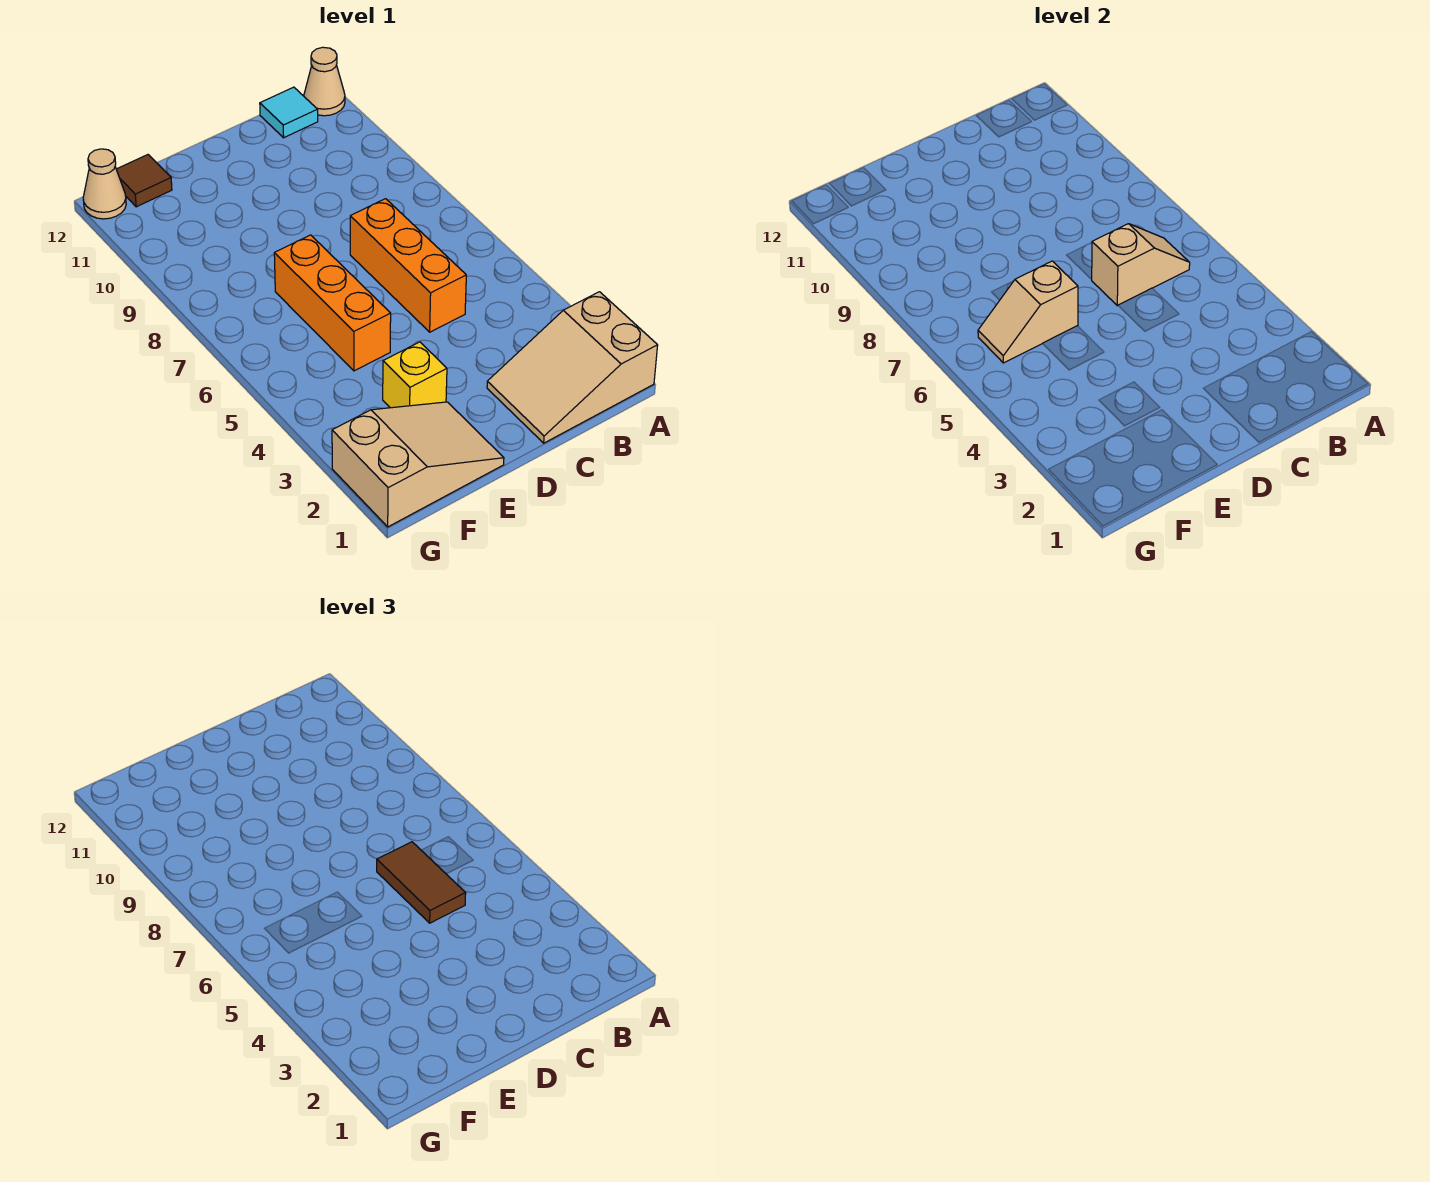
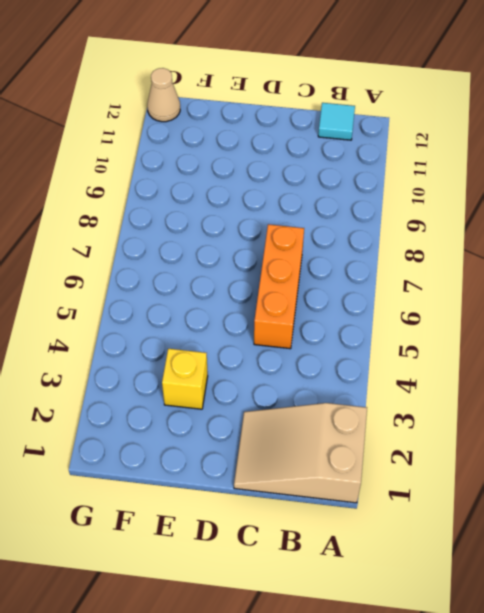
none -> tan cone A12 level 1
none -> tan slope E1:G2 level 1 top G
none -> orange brick E5:E7 level 1

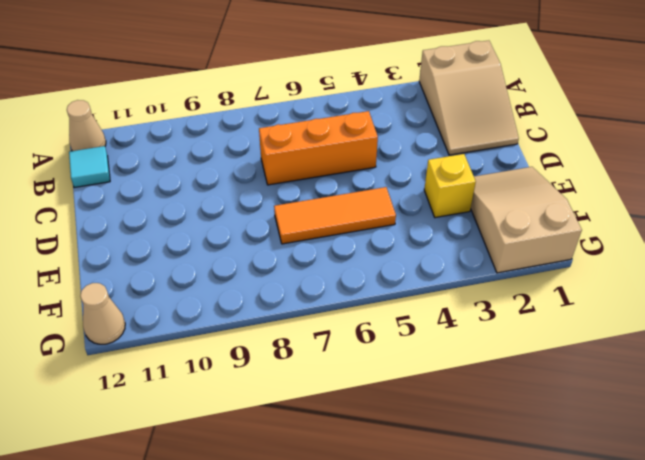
orange tile E5:E7 level 1 -> orange brick E5:E7 level 1
none -> brown tile F12 level 1
none -> tan slope B6:C6 level 2 top C
none -> tan slope E6:F6 level 2 top E

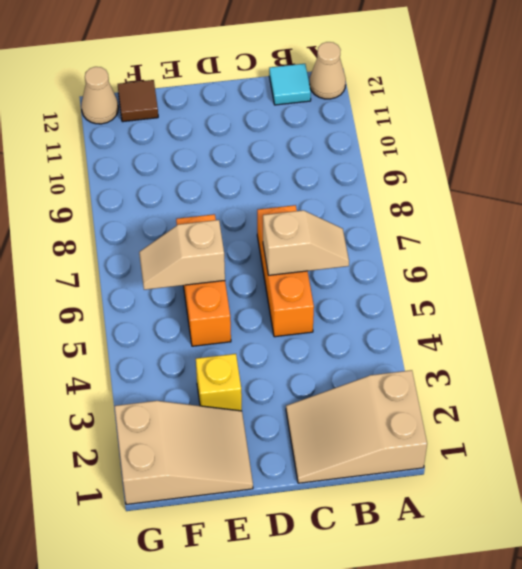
none -> brown tile C5:C6 level 3

